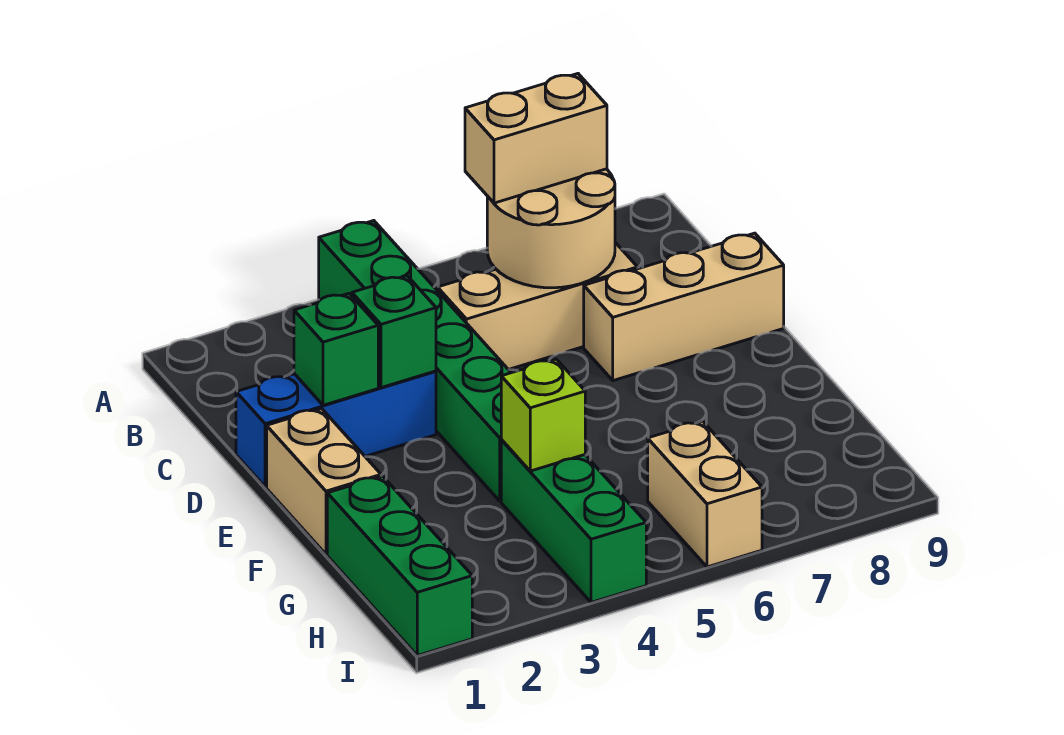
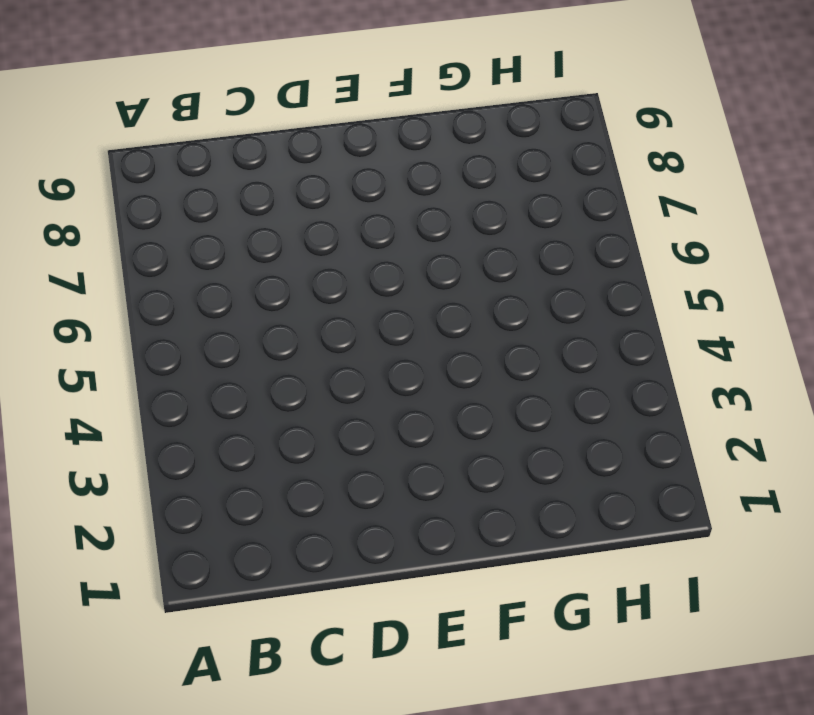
none -> green brick A4:F4 level 1
none -> tan brick C5:C7 level 1
none -> blue brick D1:D3 level 1

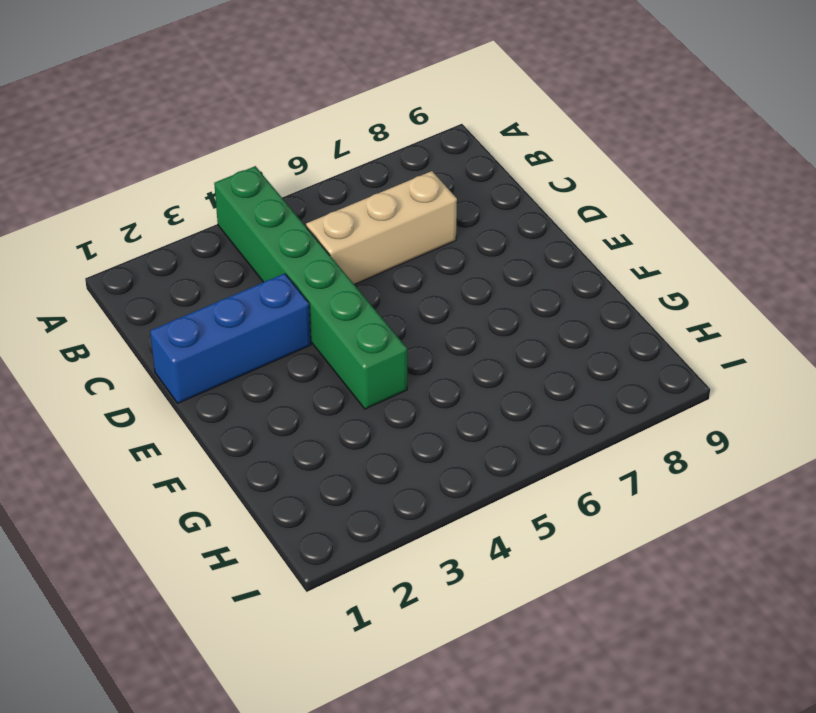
none -> tan brick D7:D9 level 1
none -> tan brick E1:F1 level 1
none -> green brick G1:I1 level 1

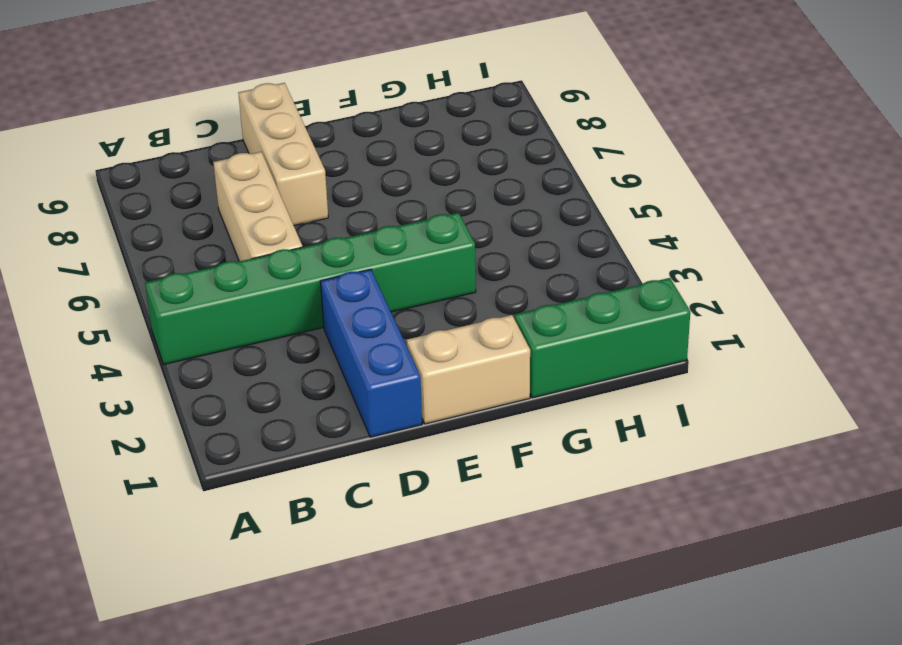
none -> green brick G4:I4 level 1
none -> tan brick H6:I6 level 1
none -> tan round brick B6:C7 level 2

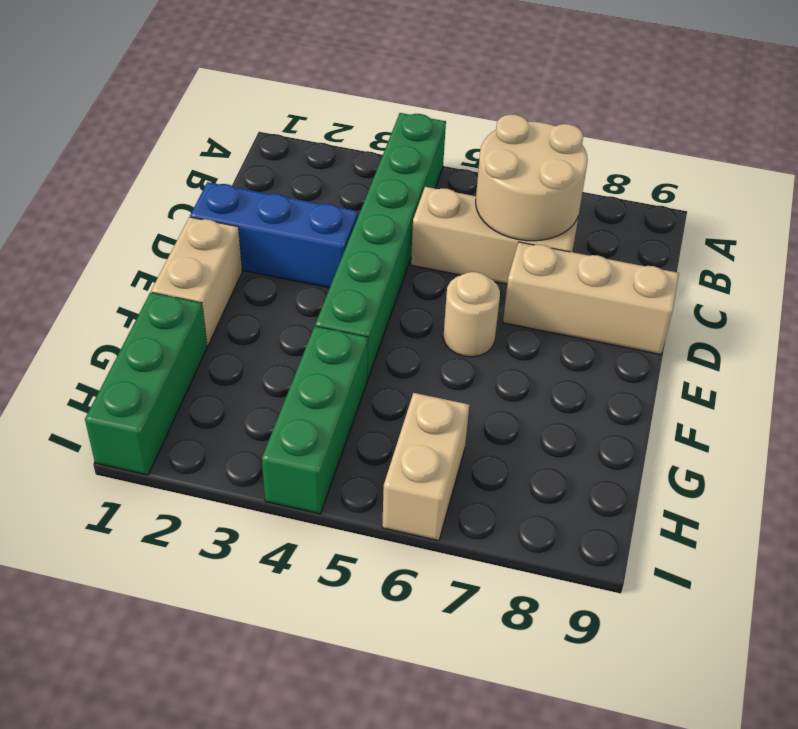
tan round brick E6 level 1 -> none
none -> green brick D2 level 2
none -> green brick D3 level 2
none -> lime brick G4 level 2

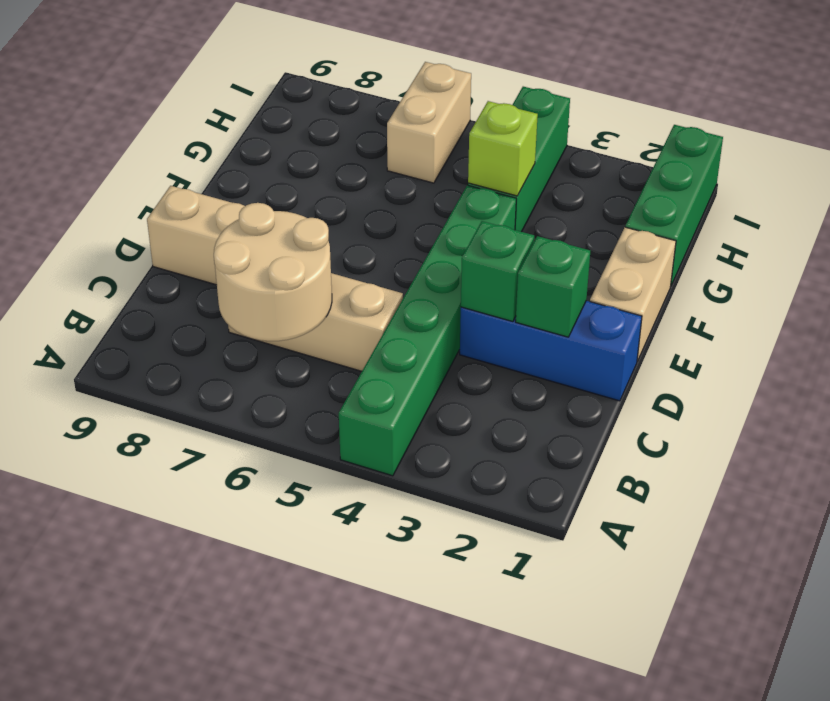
none -> tan brick B6:B7 level 3

